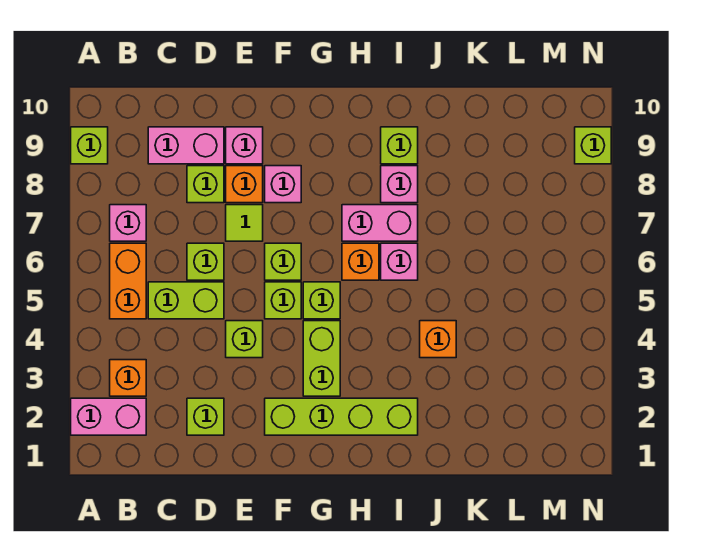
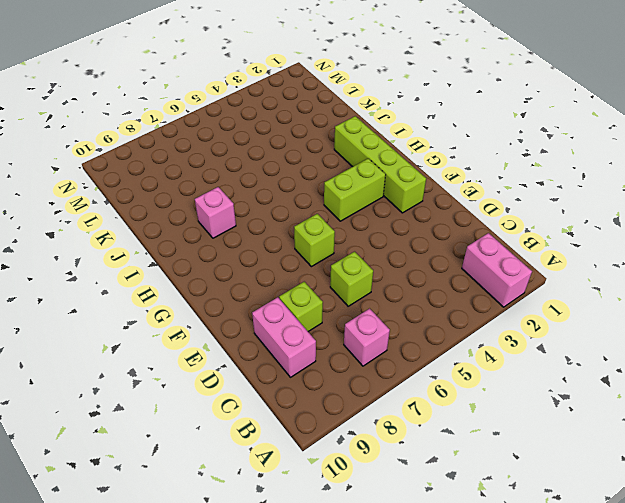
none -> lime brick A9 level 1
none -> orange brick B3 level 1
none -> orange brick B5:B6 level 1

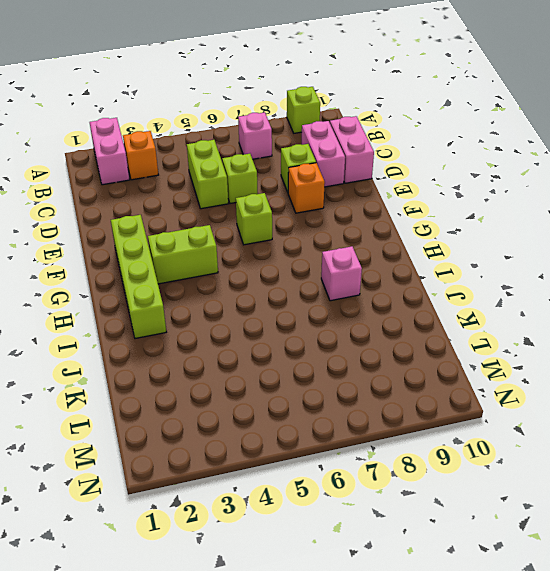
pink brick C10:D10 level 1 -> pink brick H7:I7 level 1
none -> orange brick B5:B6 level 1
none -> lime brick D2 level 1
none -> lime brick E4 level 1

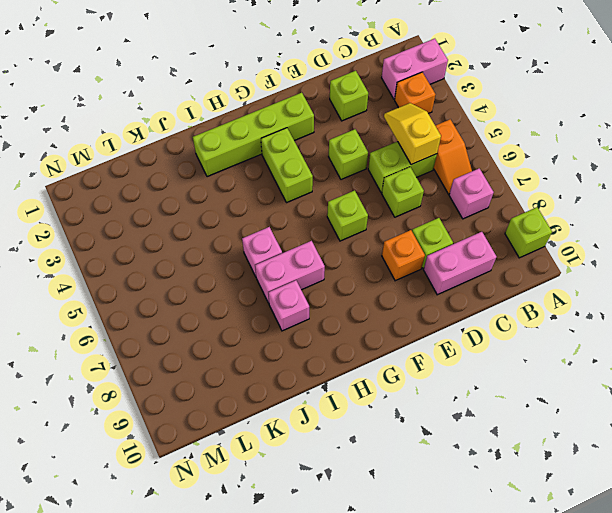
orange slope B5:B6 level 1 top 5 -> orange brick B5:B6 level 1
yellow slope C4:C5 level 2 top 5 -> none
none -> lime tile E7 level 1
none -> pink brick E9 level 1
none -> lime brick F5 level 1

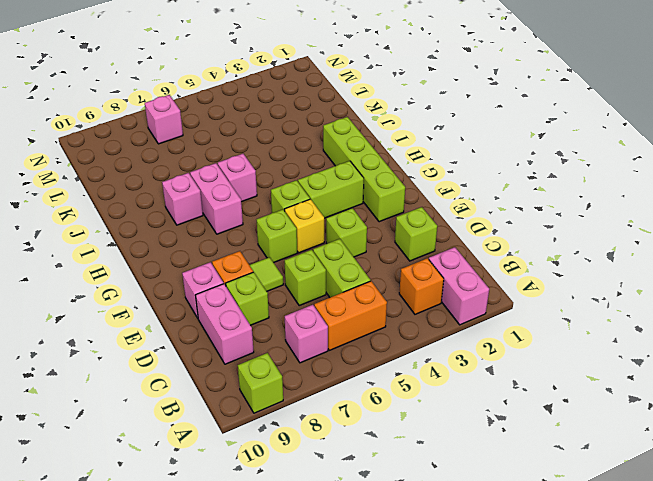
yellow brick F5 level 1 -> lime brick F5 level 1
pink brick M7 level 1 -> pink brick F8 level 1
none -> orange brick H6 level 1
none -> lime brick I9 level 1
none -> orange brick J4 level 1

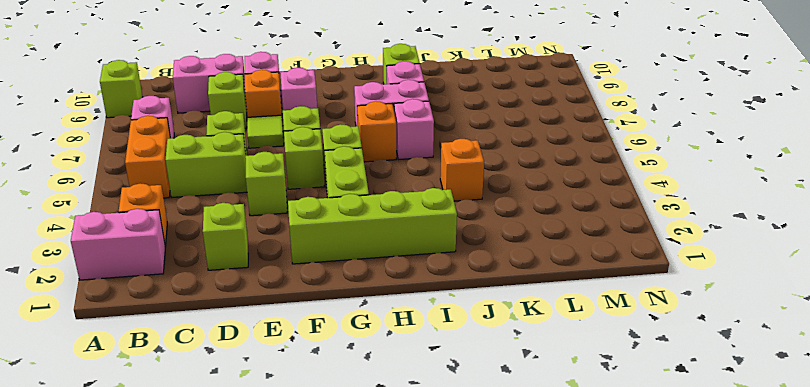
none -> lime brick N9 level 1

